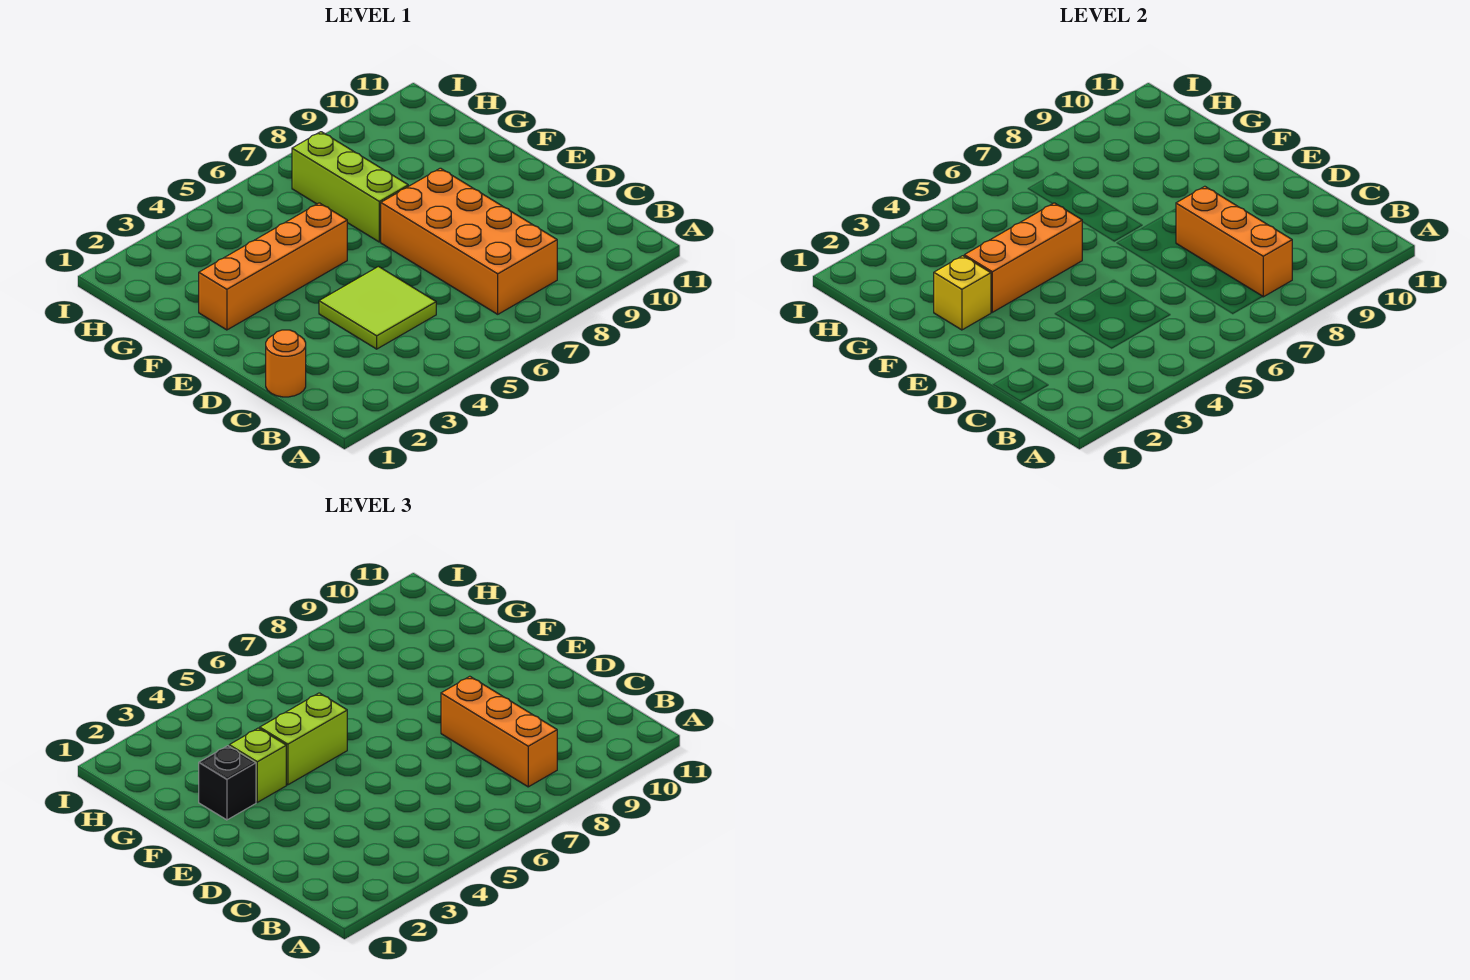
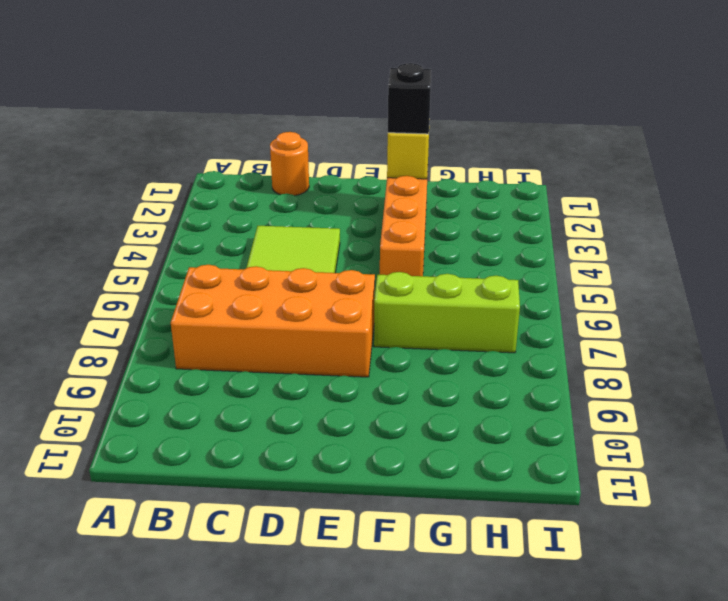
none -> orange brick B8:D8 level 2
none -> orange brick F3:F5 level 2
none -> orange brick B8:D8 level 3

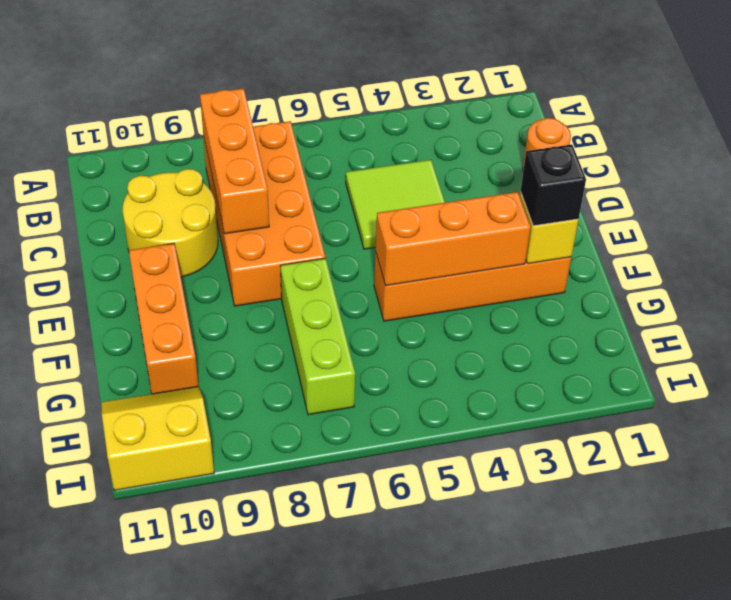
yellow round brick C9:D10 level 1 -> none
orange brick E10:G10 level 1 -> orange brick B8:D8 level 3
yellow slope H10:I11 level 1 top I -> none
none -> lime brick F3 level 3
none -> lime brick F4:F5 level 3

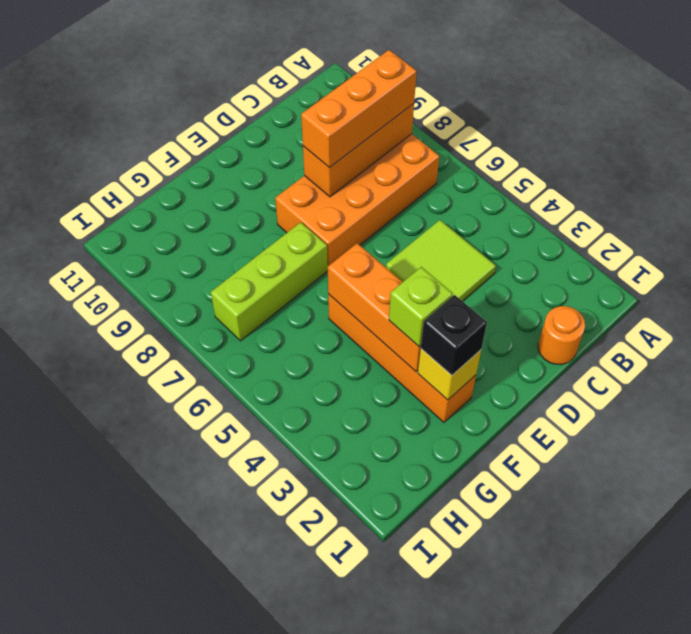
none -> lime brick F4:F5 level 3

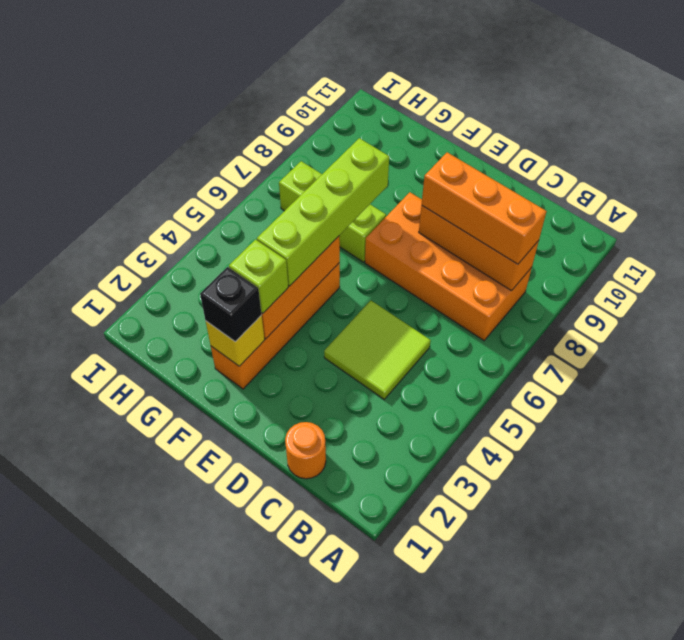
lime brick F4:F7 level 3 -> lime brick F4:F5 level 3

